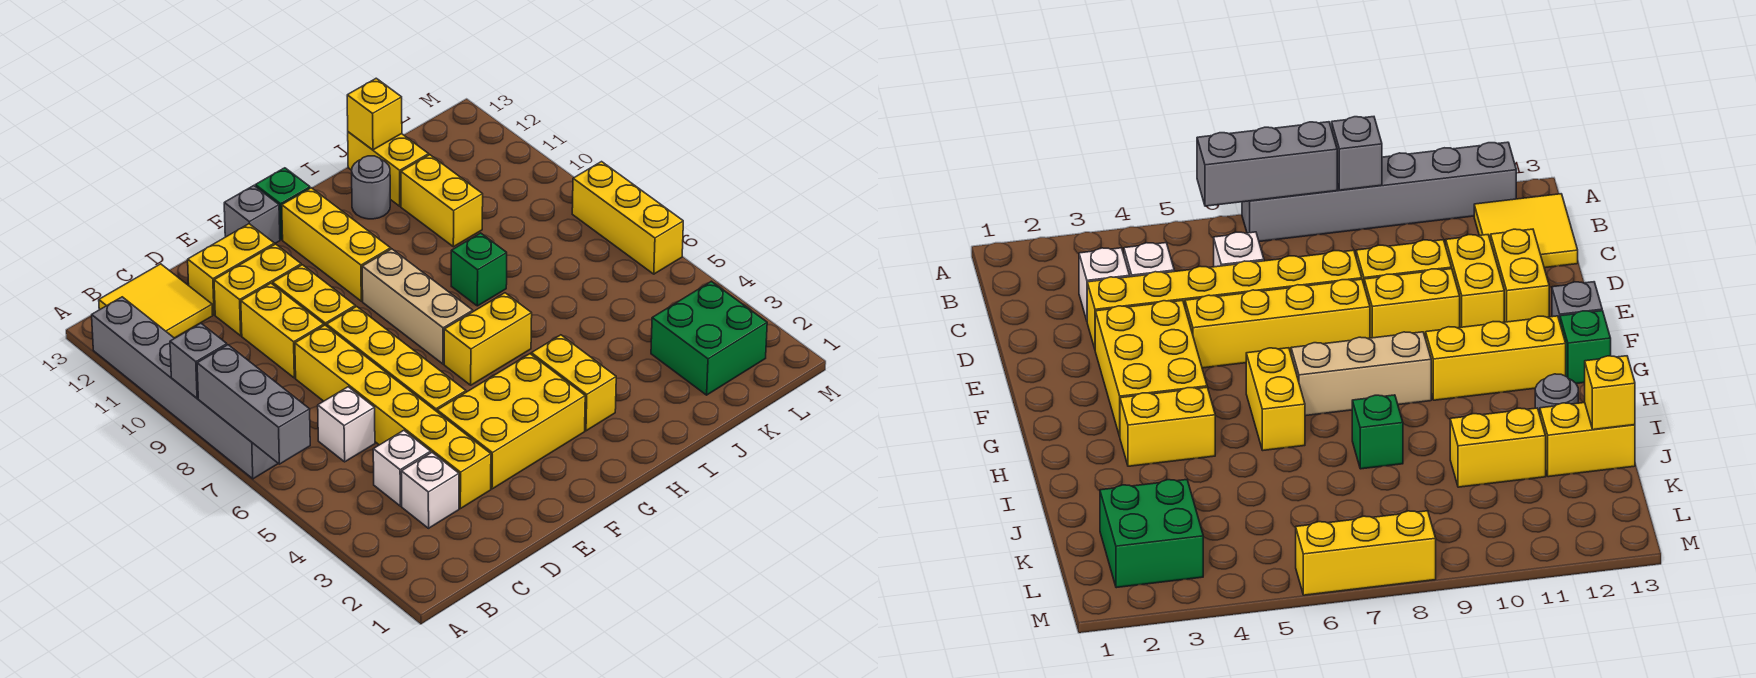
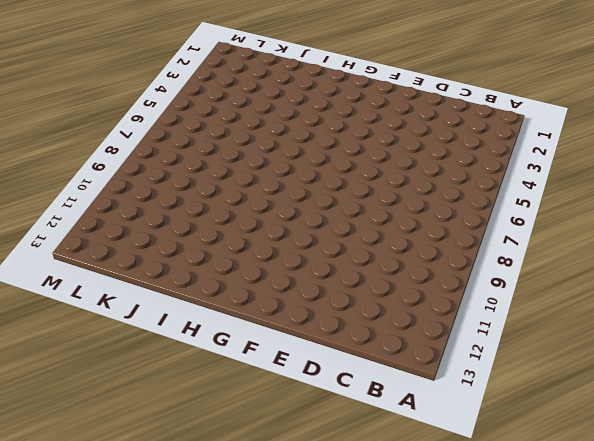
none -> grey brick A7:A12 level 1
none -> yellow tile B12:C13 level 1
none -> white brick C3 level 1

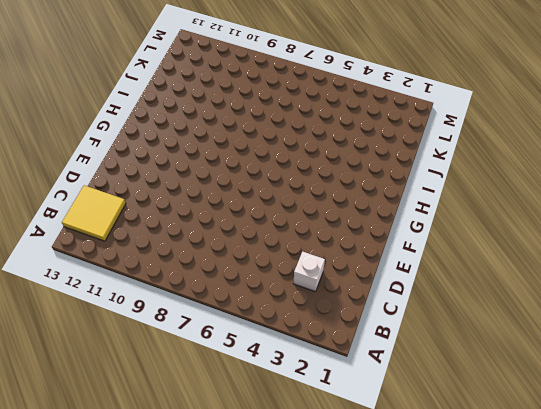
none -> grey brick A7:A12 level 1
none -> white brick C4 level 1
none -> white brick C6 level 1

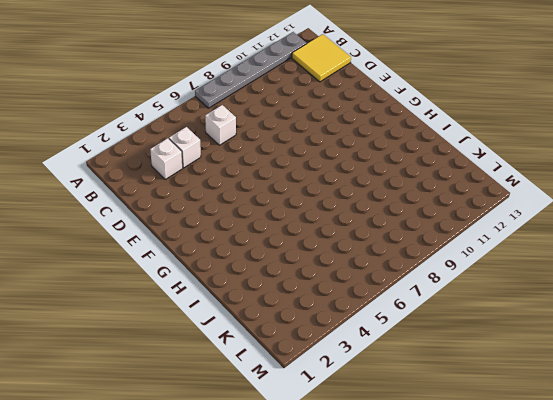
grey plate A7:A12 level 1 -> grey brick A7:A12 level 1
none -> yellow brick D3:D8 level 1
none -> yellow brick D9:D10 level 1
none -> yellow brick D11:E11 level 1

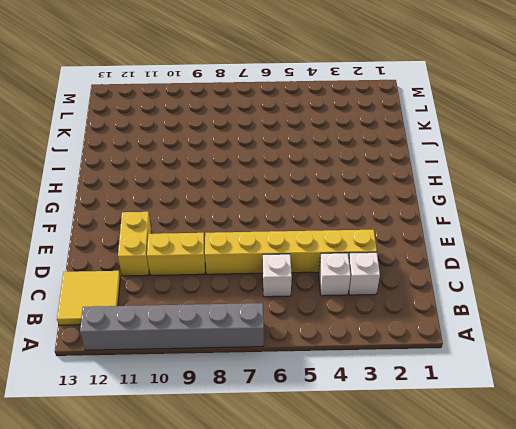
none -> yellow brick D12:E12 level 1
none -> yellow brick E3:G4 level 1
none -> yellow brick E5:E8 level 1

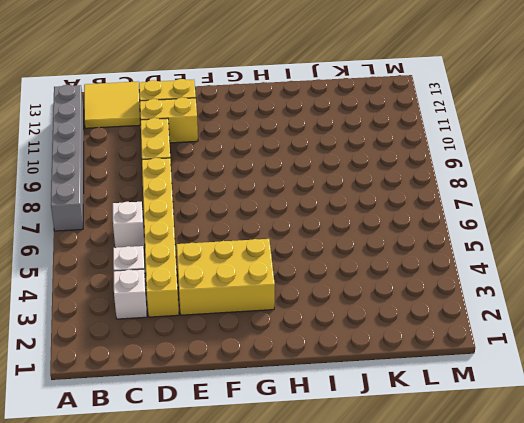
none -> yellow brick E5:E8 level 1
none -> yellow brick E9:E10 level 1
none -> grey brick F13 level 1

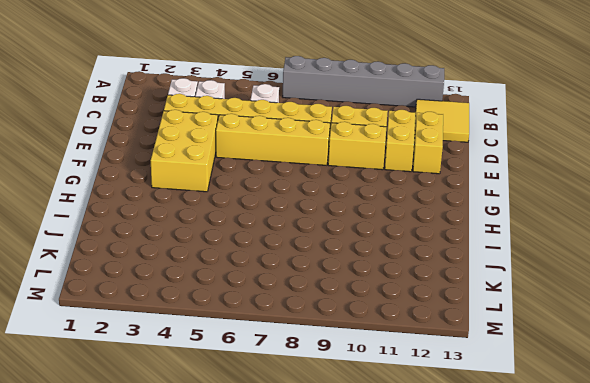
none -> grey brick F13 level 1
none -> yellow brick G6:H6 level 1
none -> tan brick G7:G9 level 1

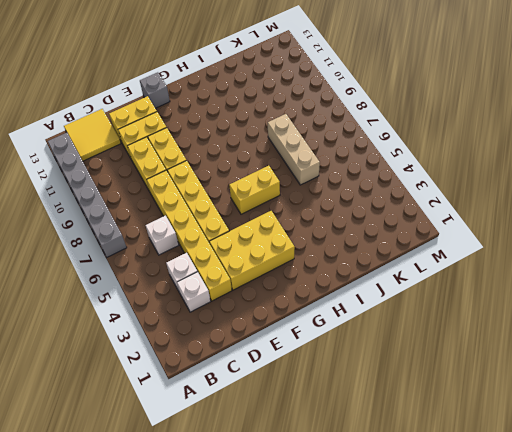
tan brick J6:J8 level 1 -> tan brick G7:G9 level 1
none -> yellow brick G10:G12 level 1
none -> green brick G13 level 1
none -> yellow brick H3:H4 level 1

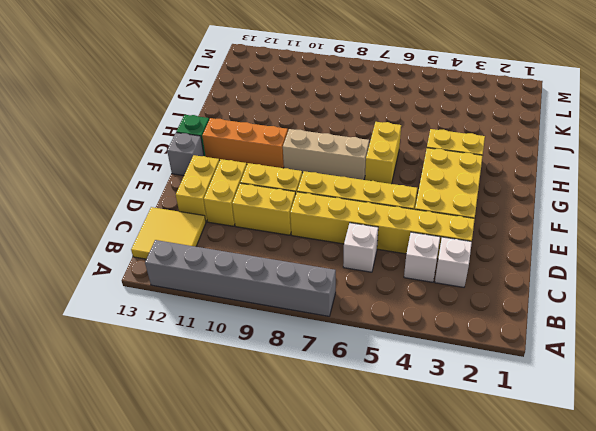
orange brick G10:G12 level 1 -> yellow brick G10:G12 level 1
none -> green brick I8 level 1
none -> grey round brick I12 level 1
none -> yellow brick J10:J11 level 1

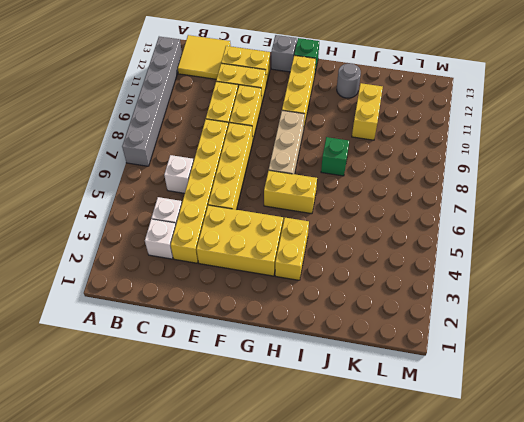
none -> yellow brick J12:J13 level 1
none -> green brick K2:L3 level 1
none -> yellow brick M6:M8 level 1

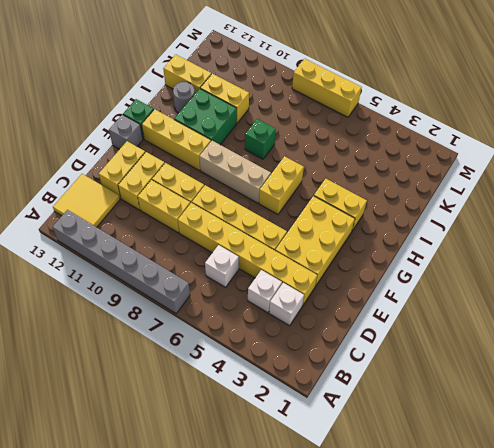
green brick H10:I11 level 1 -> green brick K2:L3 level 1
none -> grey brick A6:A8 level 2
none -> grey brick A9 level 2
none -> yellow brick J13 level 2

